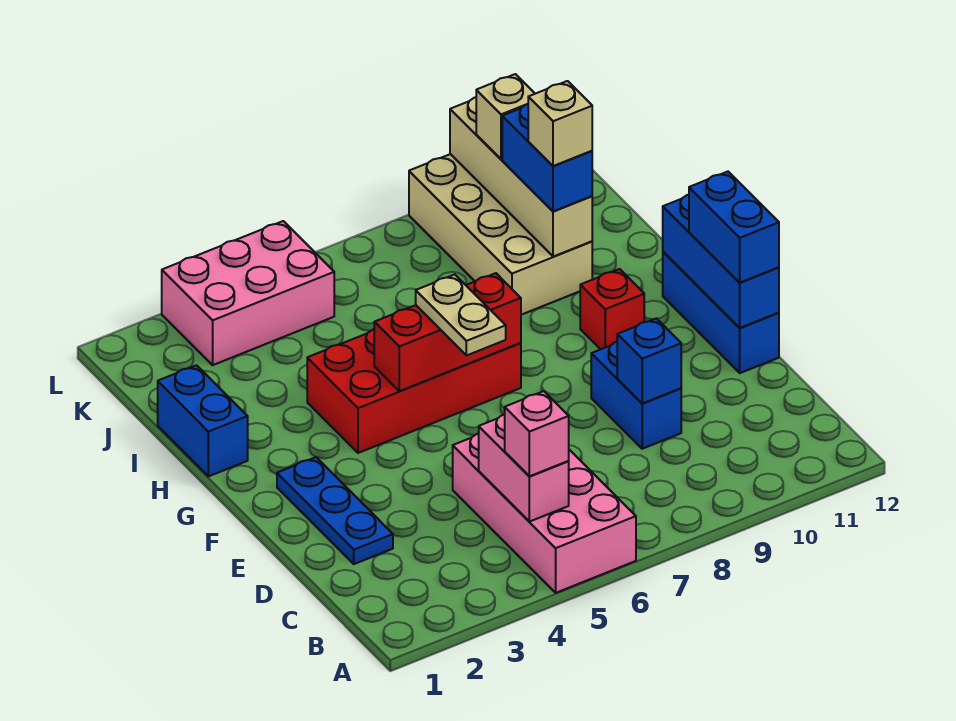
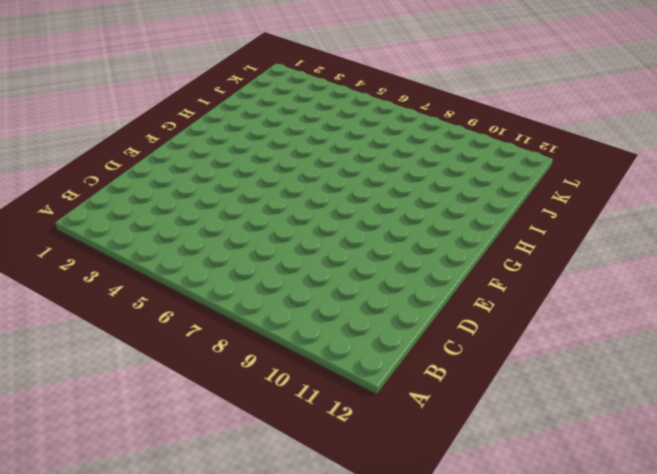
none -> pink brick A5:D6 level 1
none -> blue plate D2:F2 level 1
none -> blue brick D9:E9 level 1

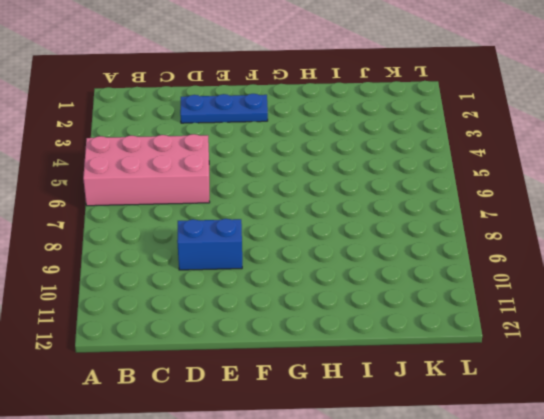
none -> blue brick E12:G12 level 1
none -> red brick G4:H7 level 1
none -> red brick G10 level 1

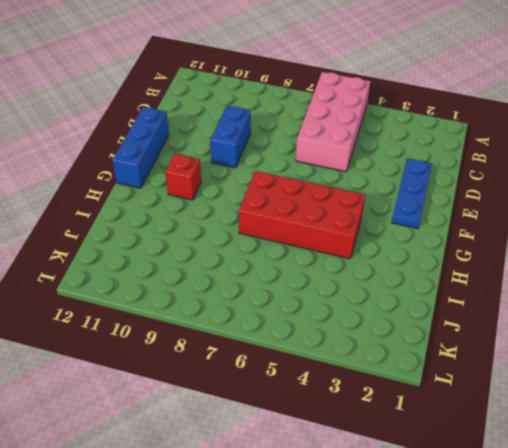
none -> blue brick H1:I1 level 1
none -> tan brick I9:L10 level 1
none -> pink brick K3:L5 level 1

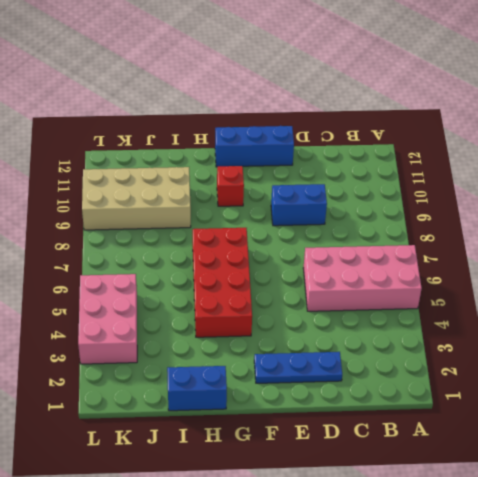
none -> pink brick B5:C5 level 2
none -> blue brick D9 level 2
none -> blue brick E12:G12 level 2

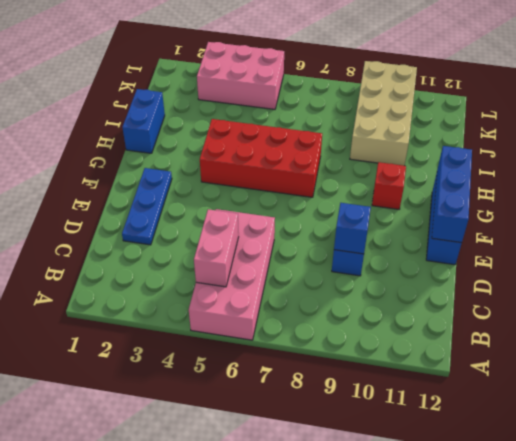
none -> red brick G5:G7 level 2
none -> tan brick I10:L10 level 2
none -> pink brick B5 level 3

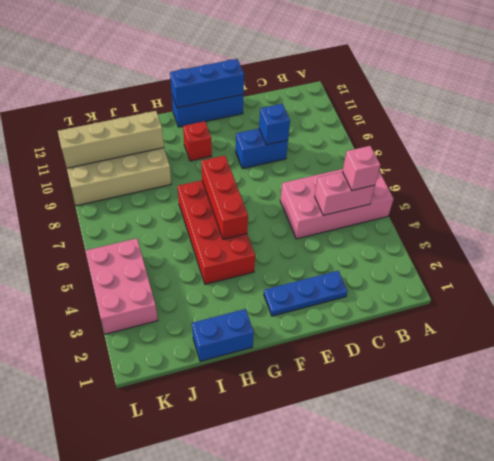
none -> blue brick E12:F12 level 3
none -> tan plate F6:G6 level 3
none -> blue brick I10:J10 level 3

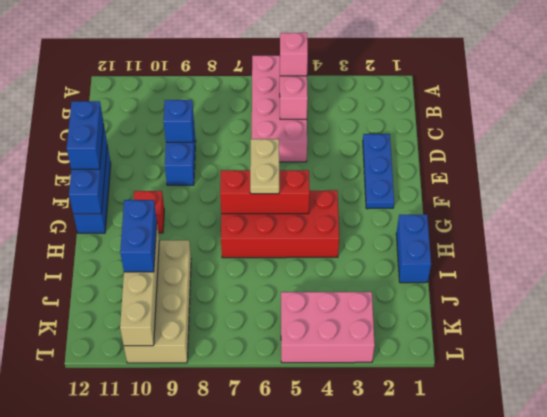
none -> tan brick K10 level 3
none -> tan brick I10 level 4

